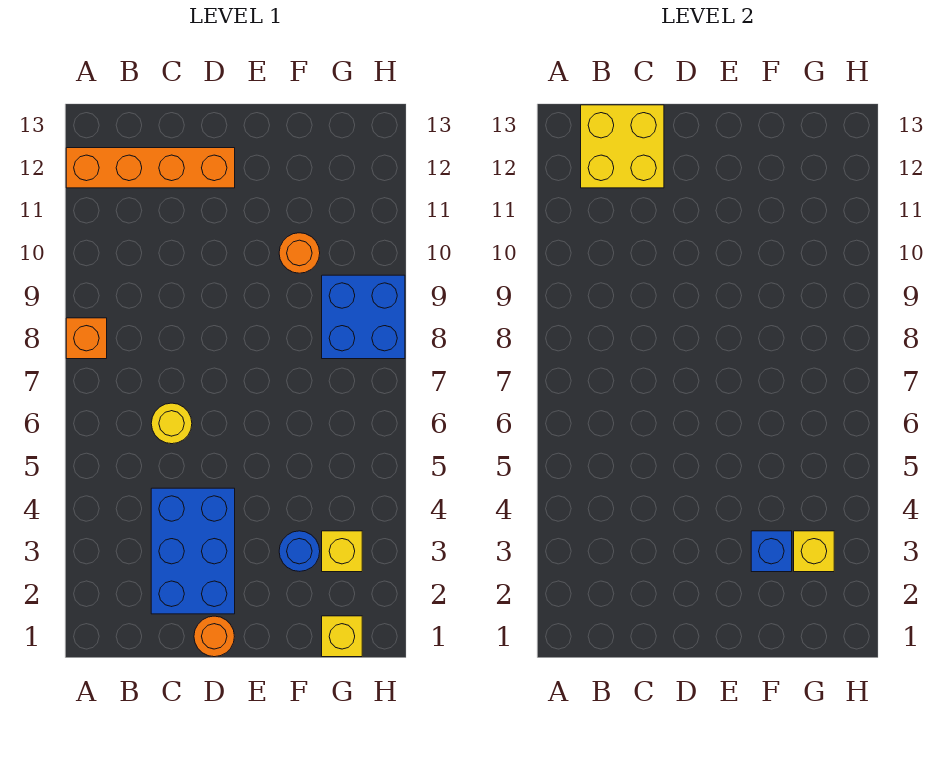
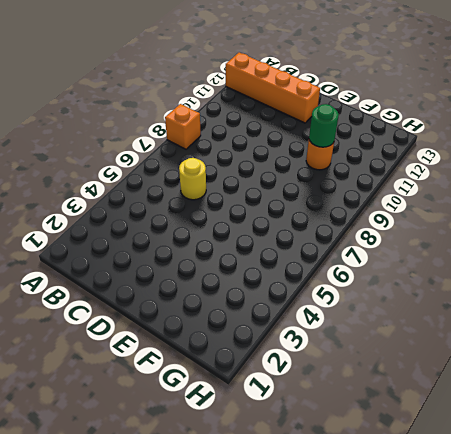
green round brick F10 level 2 -> none
none -> blue brick C2:D4 level 1
none -> orange round brick D1 level 1
none -> blue round brick F3 level 1

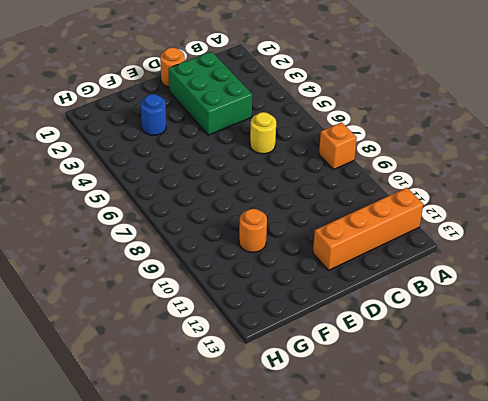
green brick C2:D4 level 1 -> blue brick C2:D4 level 1
none -> yellow brick G1 level 1
none -> yellow brick G3 level 1
none -> blue brick G8:H9 level 1

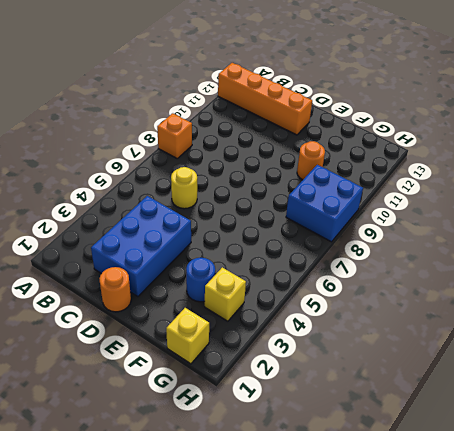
none -> yellow brick B12:C13 level 2
none -> blue brick F3 level 2
none -> yellow brick G3 level 2

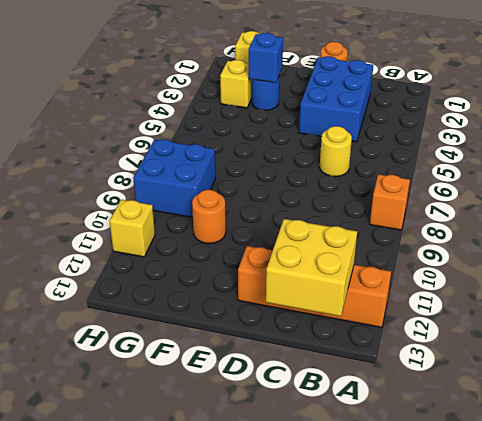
yellow brick H11 level 1 -> yellow brick G3 level 2

